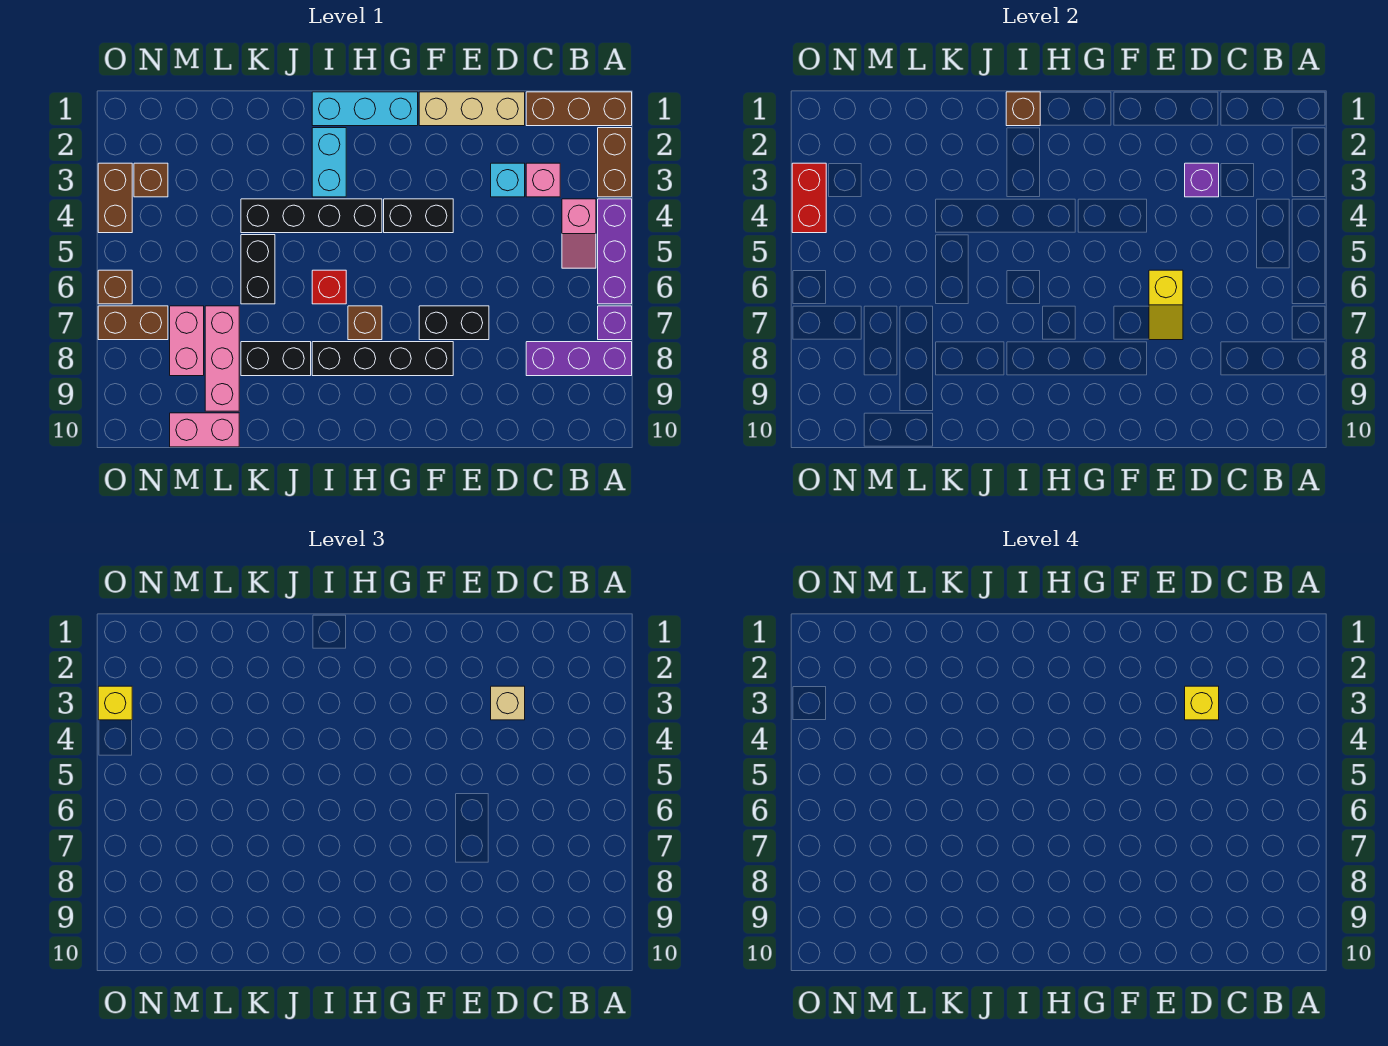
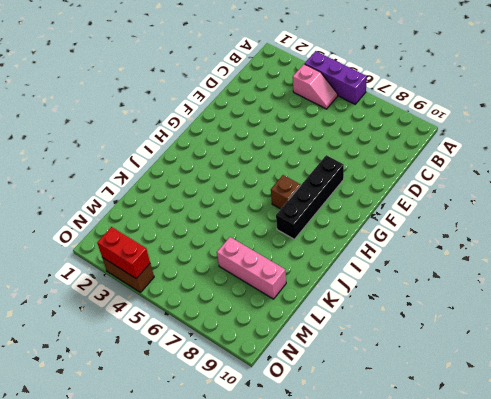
none -> brown brick A1:C1 level 1
none -> brown brick A2:A3 level 1
none -> purple brick A7 level 1
none -> purple brick A8:C8 level 1

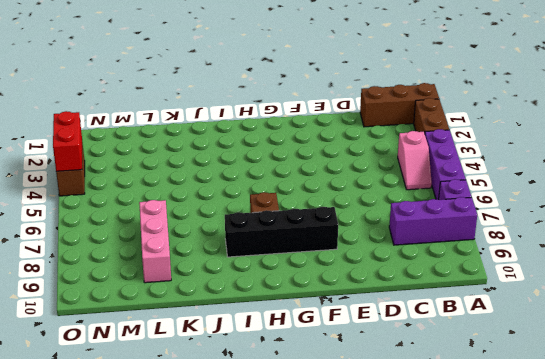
none -> pink brick C3 level 1
none -> tan brick D1:F1 level 1
none -> cyan brick D3 level 1
none -> black brick E7:F7 level 1

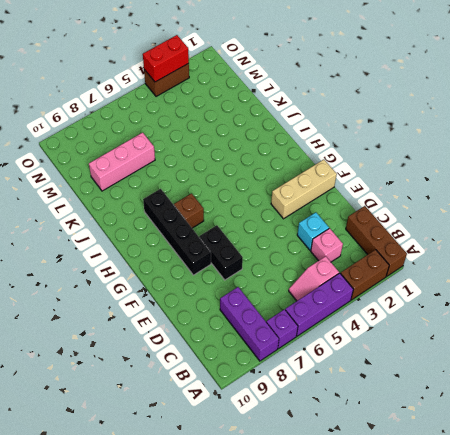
tan brick F1:F3 level 1 -> tan brick D1:F1 level 1
none -> black brick F4:G4 level 1
none -> cyan brick G1:I1 level 1
none -> black brick H4:K4 level 1
none -> cyan brick I2:I3 level 1

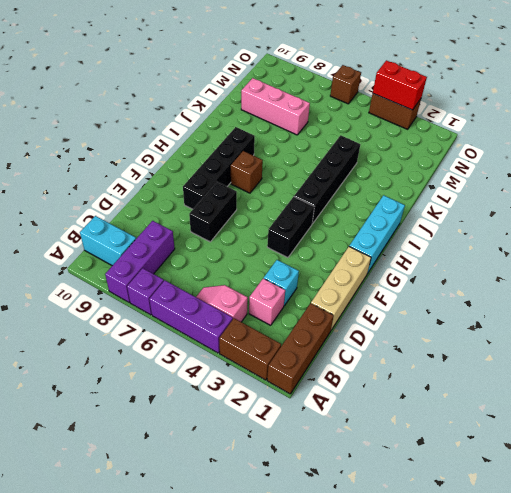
cyan brick B9:B10 level 1 -> cyan brick I2:I3 level 1
none -> red brick I6 level 1
none -> black brick J8:K8 level 1
none -> black brick K5:K6 level 1
none -> pink brick L10:M10 level 1

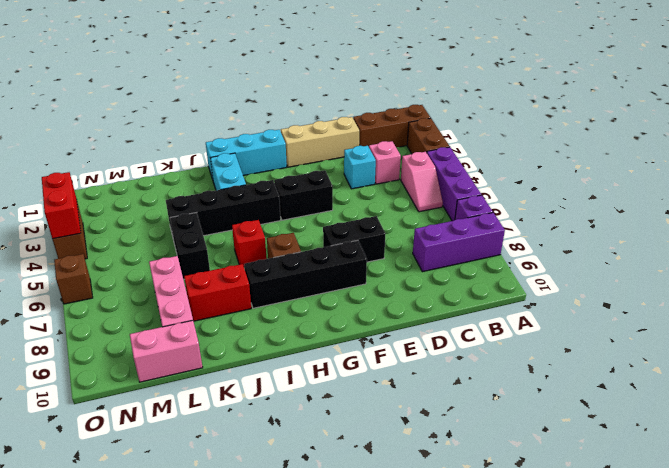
red brick J8:K8 level 1 -> black brick J8:K8 level 1
none -> pink brick M7:M8 level 1
none -> brown brick N3 level 1
none -> brown brick N7:O7 level 1
none -> purple brick D3 level 2

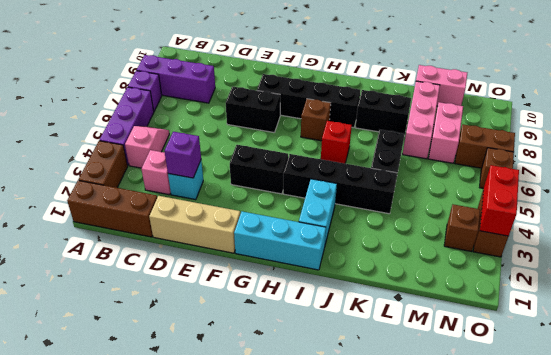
none -> yellow slope E6:E7 level 2 top 6
none -> brown brick I1 level 2
none -> tan brick D3 level 3
none -> yellow brick O3 level 3

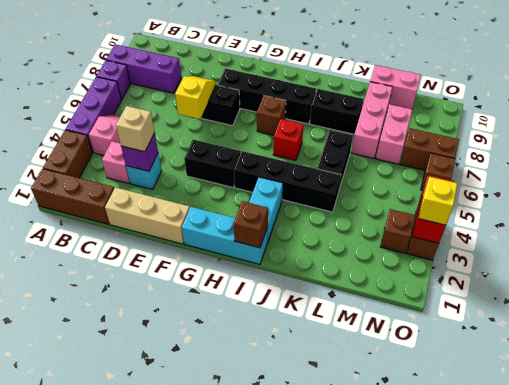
none -> yellow brick D3 level 4

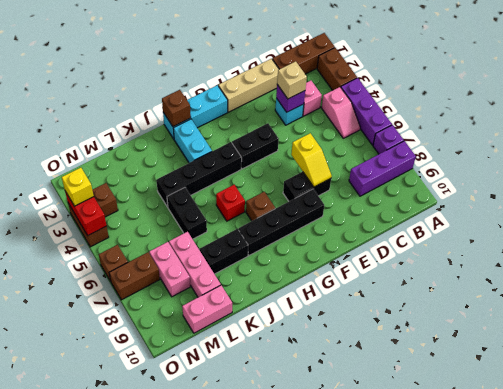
none -> yellow brick D3 level 4

